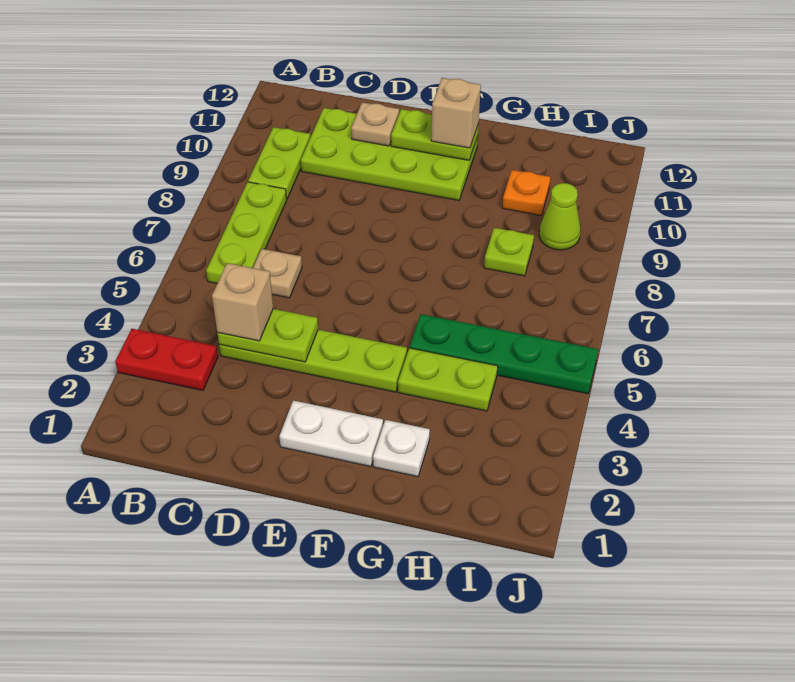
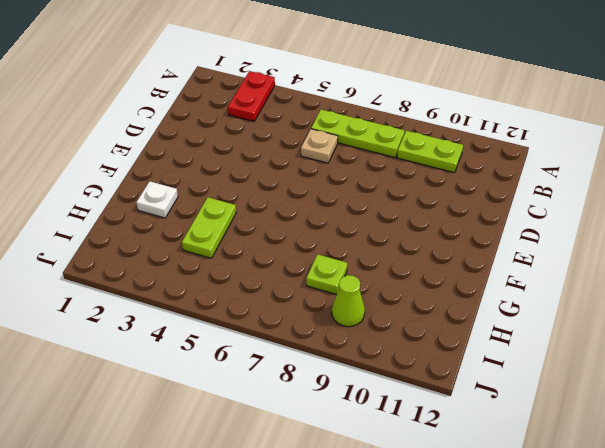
none -> lime plate C4:F4 level 1
none -> lime plate C10:F11 level 1
none -> white plate E2:F2 level 1

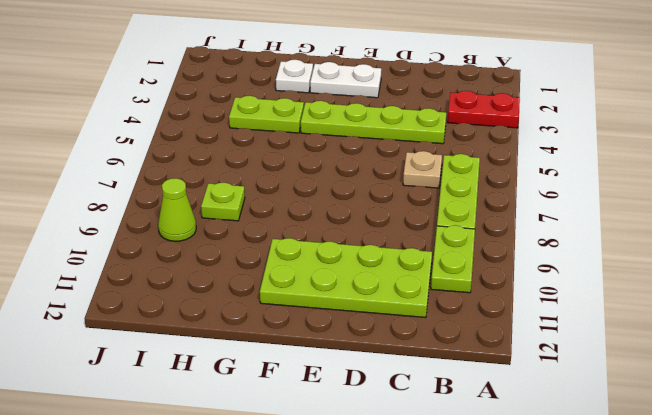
none -> green plate G5:J5 level 1
none -> orange plate H10 level 1
none -> lime plate C4:D4 level 2

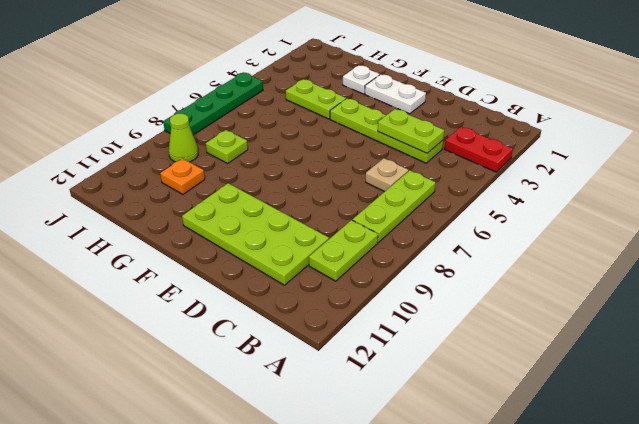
green plate J5:J8 level 1 -> green plate G5:J5 level 1
none -> tan plate D11 level 2
none -> lime plate E11:F11 level 2
none -> tan brick C4 level 3

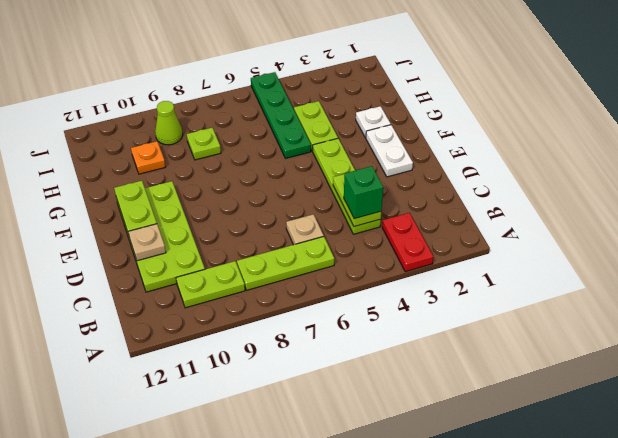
green brick C4 level 3 -> tan brick C4 level 3
none -> tan brick F11 level 3

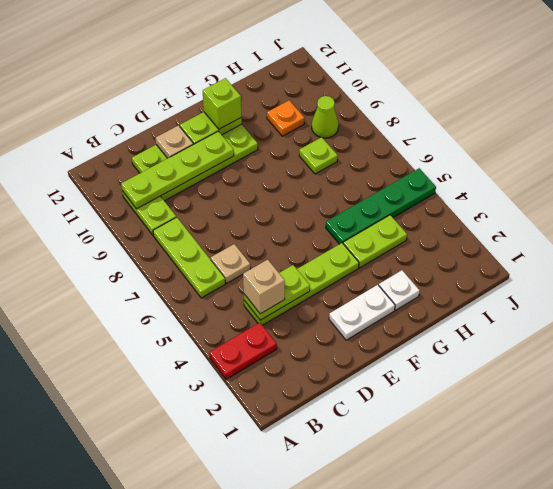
lime plate B10:E10 level 2 -> none
lime brick F11 level 3 -> tan brick F11 level 3

